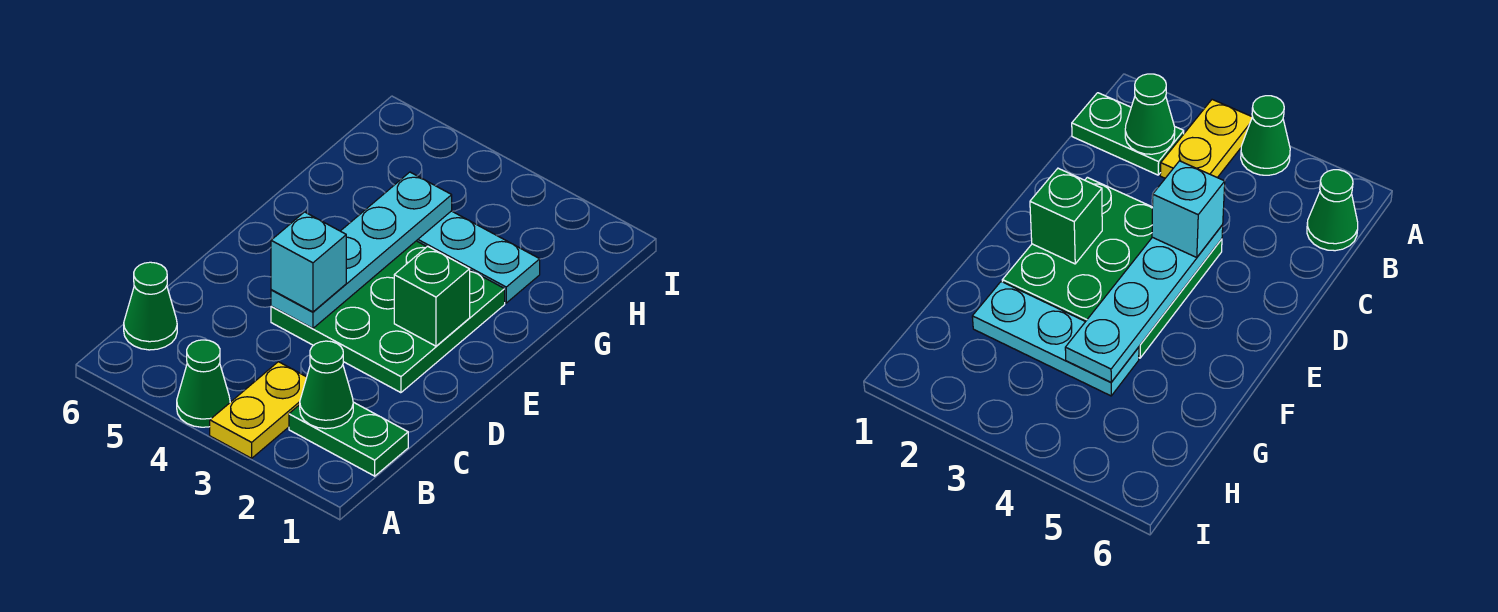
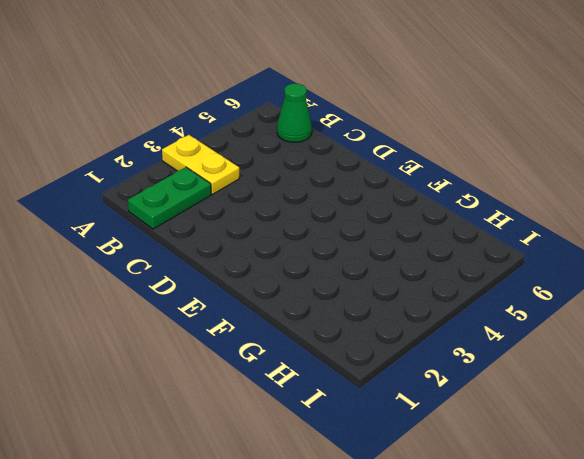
none -> green cone A4 level 1
none -> green plate D2:F4 level 1

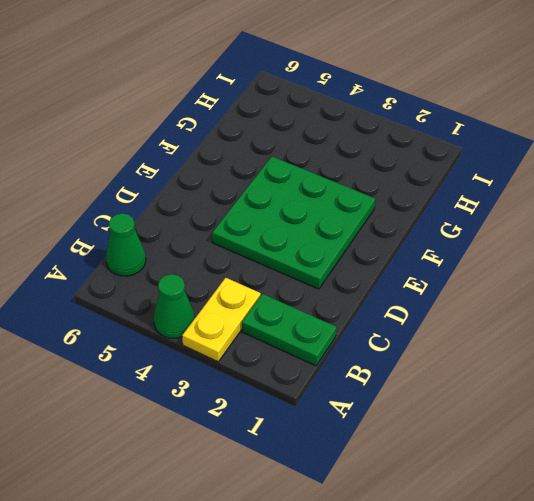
none -> cyan plate G2:G4 level 1
none -> green cone B2 level 2

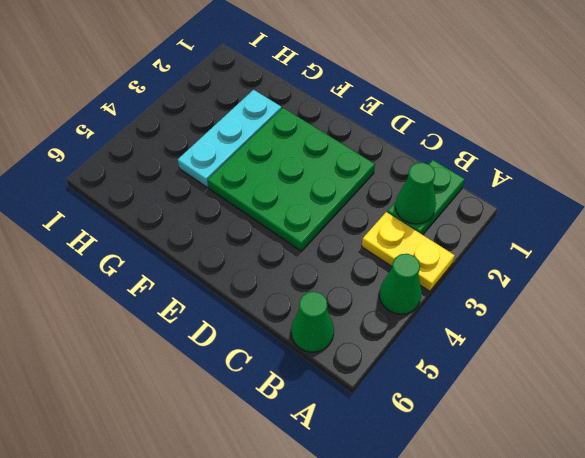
none -> cyan plate D4:G4 level 2
none -> green brick E2 level 2

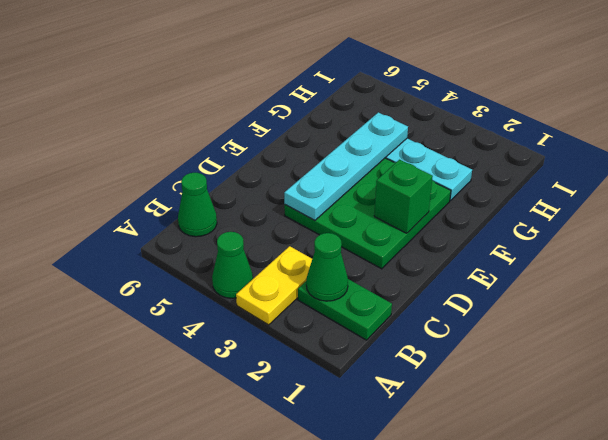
none -> cyan brick D4 level 3

